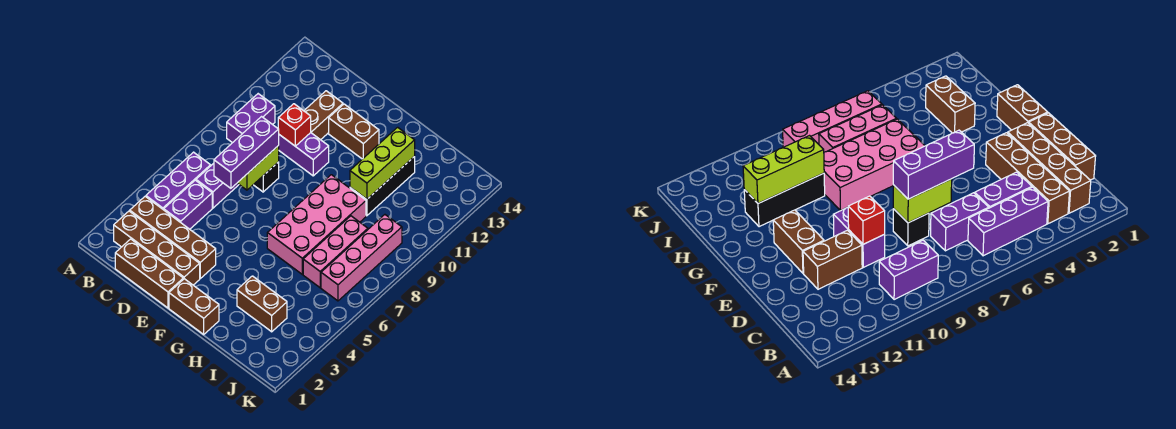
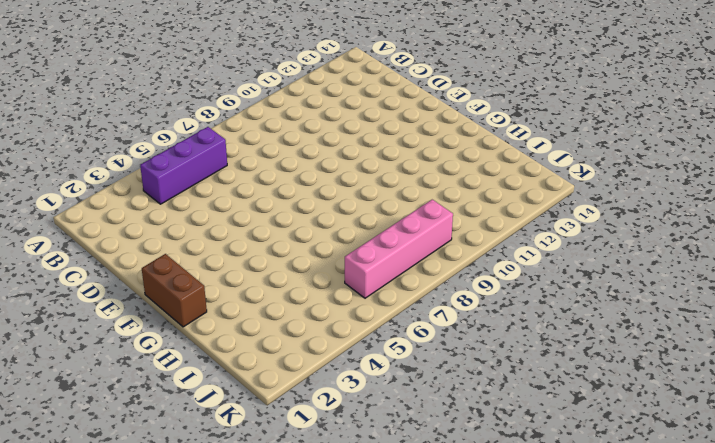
none -> brown brick B2:E2 level 1
none -> brown brick B3:E3 level 1
none -> purple brick B9:B10 level 1

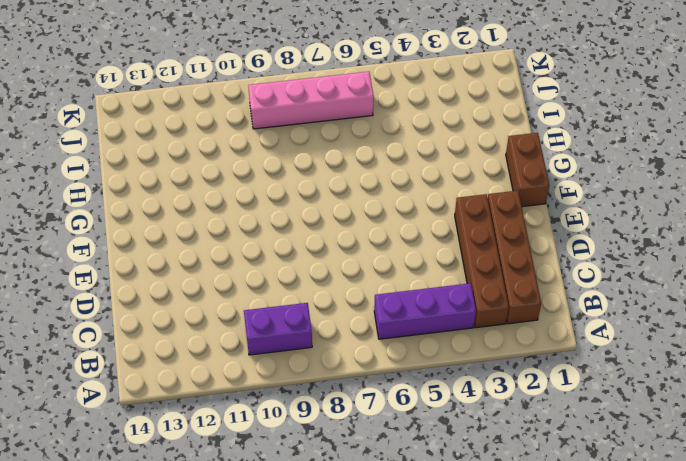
none -> brown brick C1:E1 level 1
none -> purple brick C4:C5 level 1
none -> purple brick C6:C7 level 1

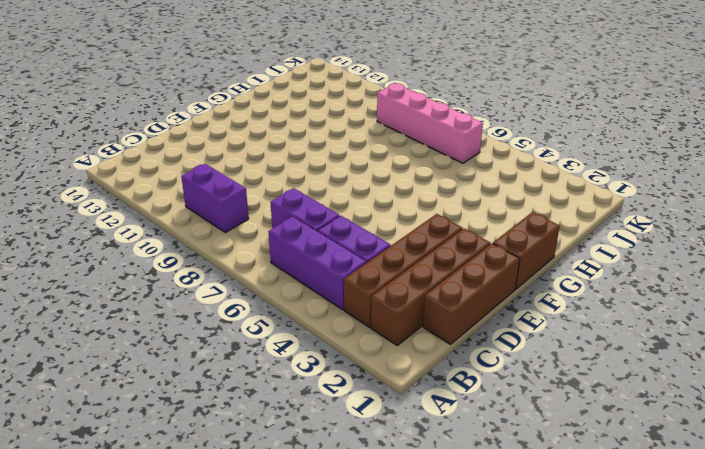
none -> black brick D8 level 1
none -> purple brick D10:E10 level 1
none -> brown brick D11:D12 level 1

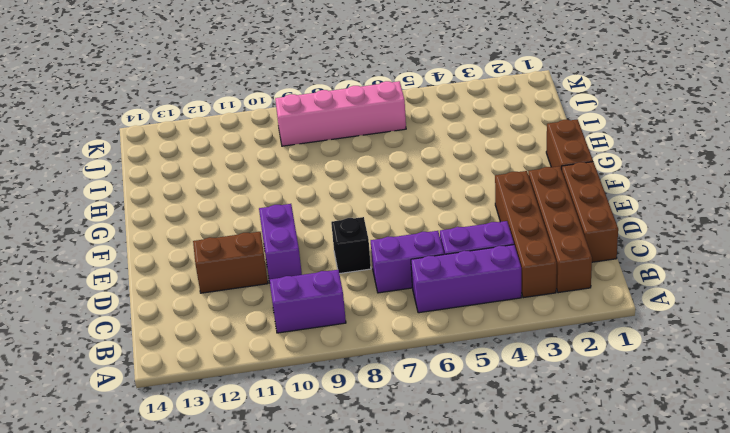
none -> brown brick E12:F12 level 1
none -> pink brick G6:H9 level 1
none -> brown brick H3:I3 level 1

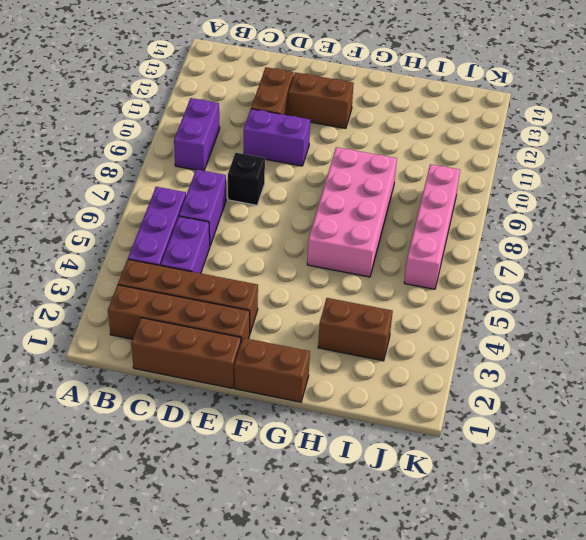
none -> black brick H10:H12 level 1
none -> pink brick I6:I8 level 1
none -> lime brick D7:D8 level 2

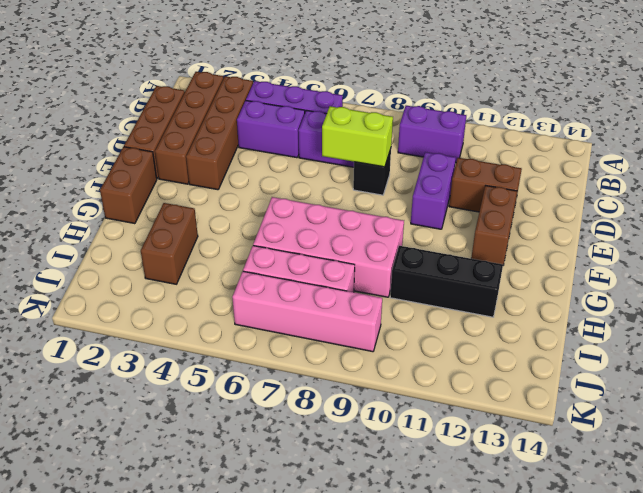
none -> red brick D10 level 2
none -> lime brick H10:H12 level 2
none -> purple brick D6:D8 level 3

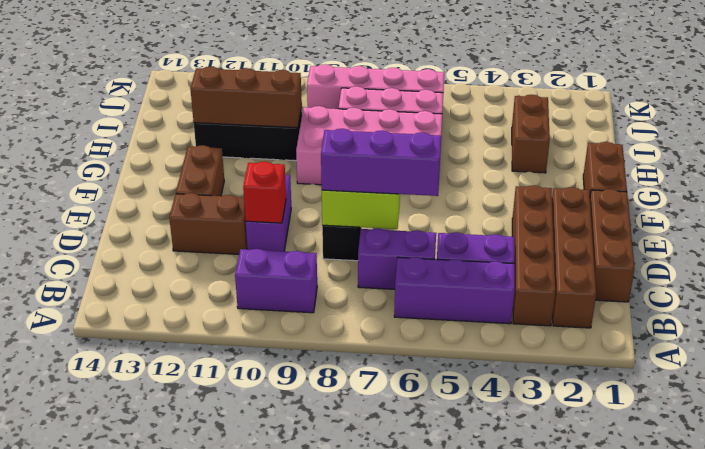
brown brick H10:H12 level 2 -> lime brick H10:H12 level 2

